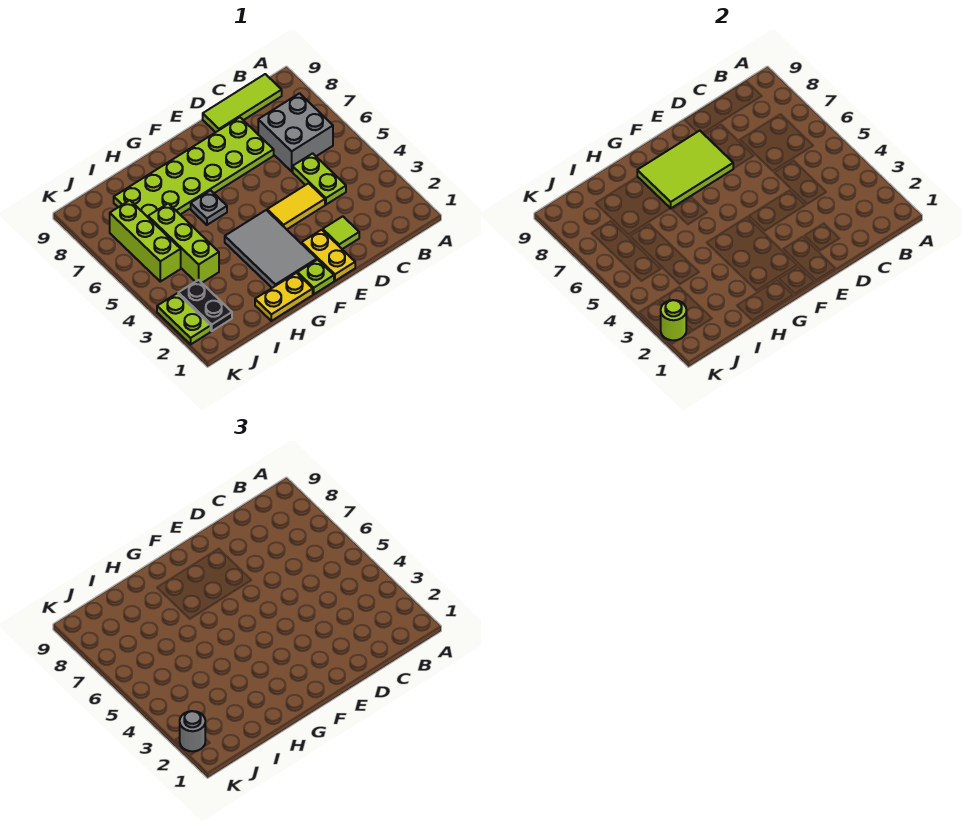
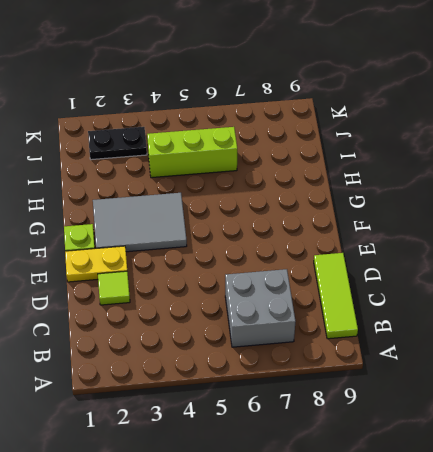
none -> lime plate C4:C5 level 1
none -> yellow tile D4:E4 level 1
none -> lime plate D7:I8 level 1

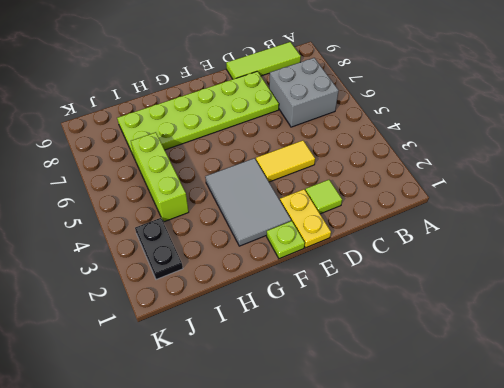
none -> lime plate C4:C5 level 1
none -> yellow plate G1:H1 level 1
none -> grey plate G6 level 1

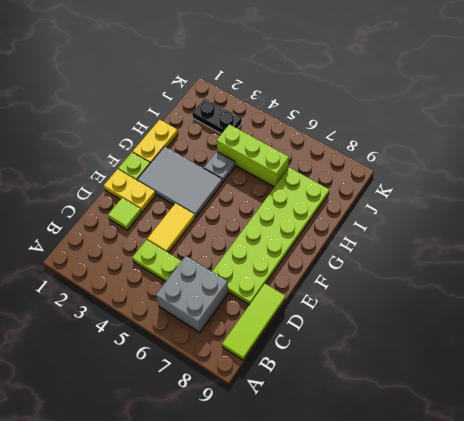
grey plate H4 level 1 -> grey plate G6 level 1
none -> lime brick J5:J7 level 1
none -> lime plate K2:K3 level 1
none -> lime tile E7:G8 level 2

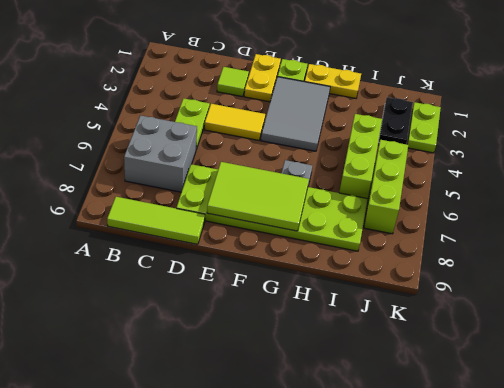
none -> lime round brick K2 level 2
none -> grey round brick K2 level 3

